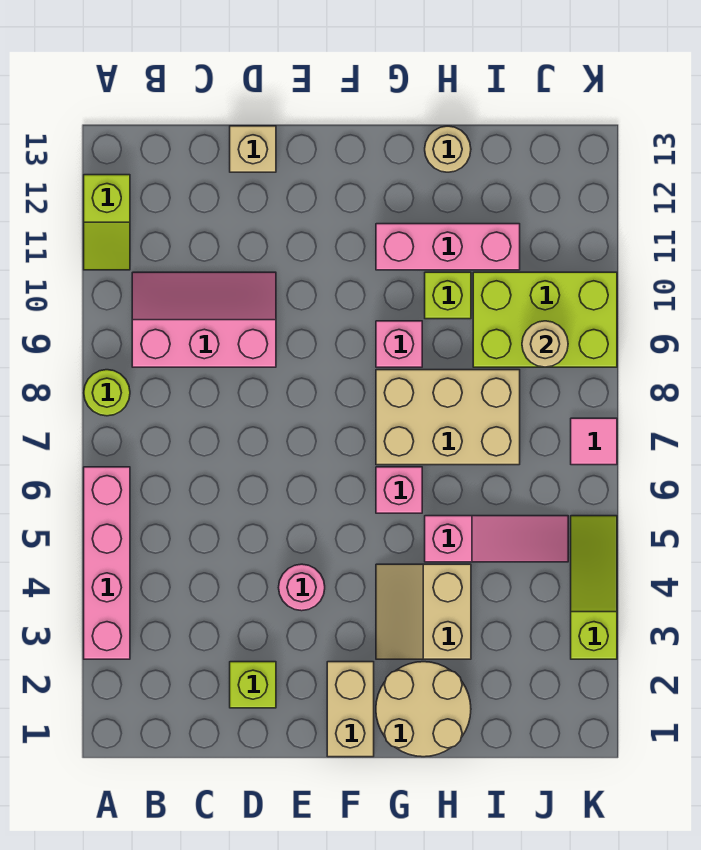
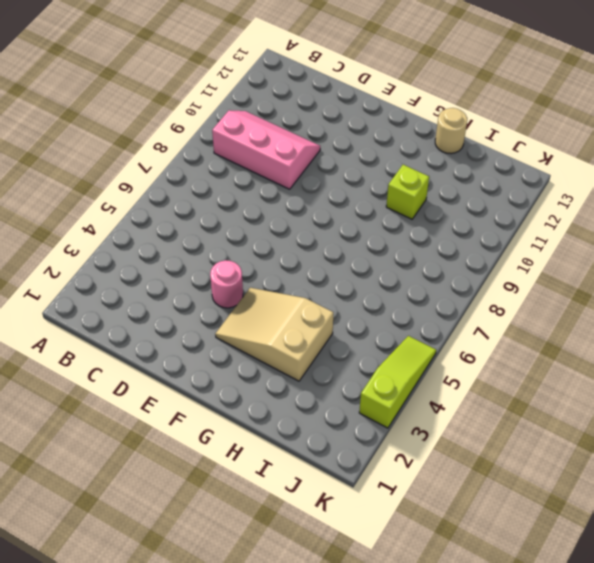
tan slope F3:H4 level 1 top H -> tan slope G3:H4 level 1 top H
none -> pink brick A3:A6 level 1
none -> lime round brick A8 level 1
none -> lime slope A11:A12 level 1 top 12

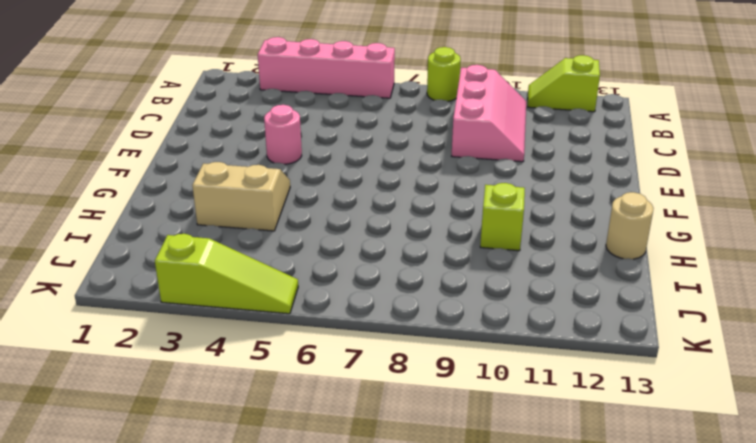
none -> lime brick D2 level 1
none -> tan brick D13 level 1
none -> tan brick F1:F2 level 1

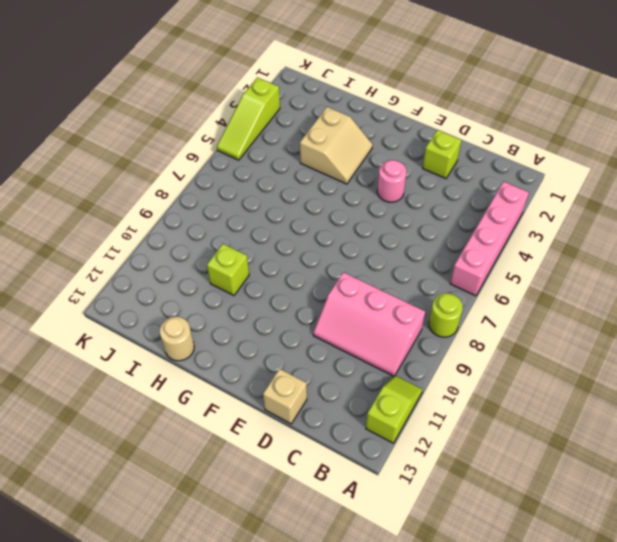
none -> tan brick F1:F2 level 1
none -> tan round brick G1:H2 level 1
none -> pink brick G6 level 1

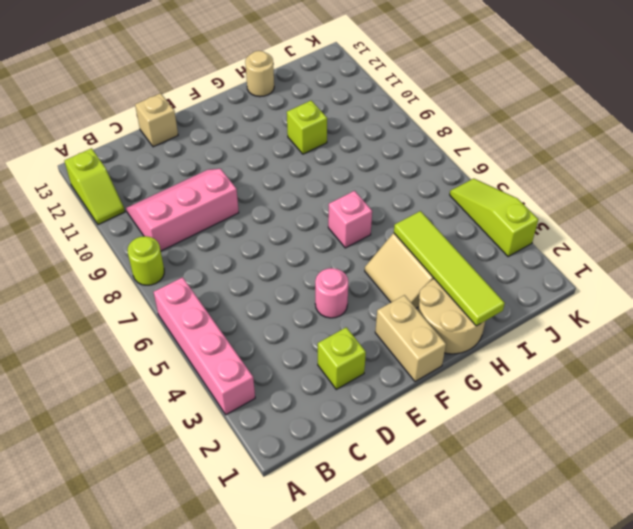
lime tile H1:H4 level 2 -> none
none -> tan brick G7:I8 level 1
none -> pink brick G9 level 1
none -> pink brick G11:I11 level 1

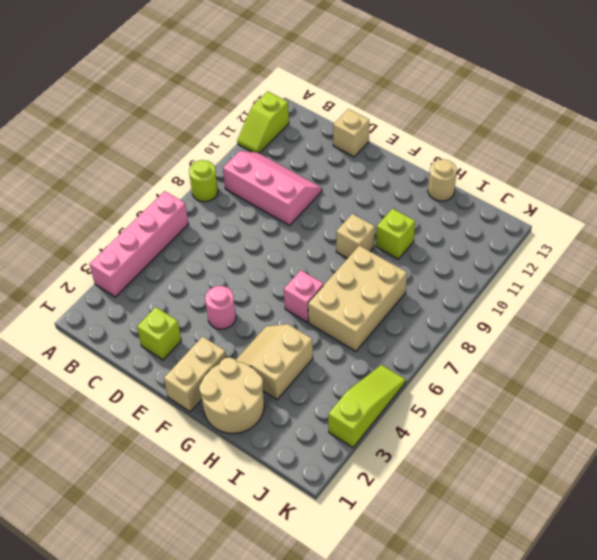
tan brick G9 level 1 -> pink brick G9 level 1
tan brick H6:I8 level 1 -> tan brick G7:I8 level 1
none -> pink brick G11:I11 level 1
none -> pink slope H5:J5 level 1 top H
none -> lime brick I9:K10 level 1

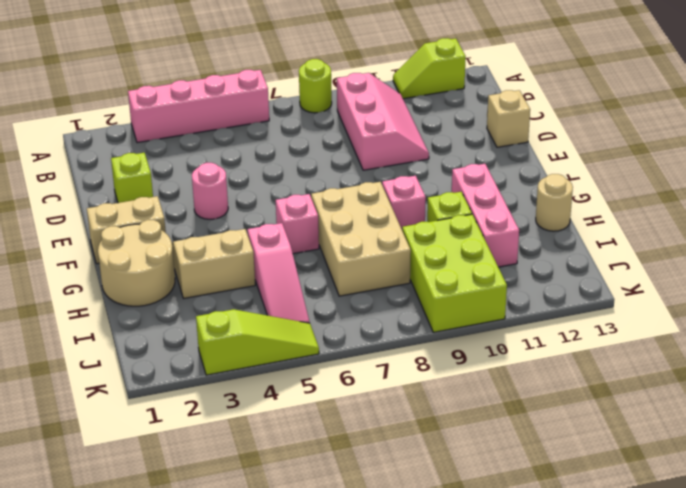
none -> pink tile K7 level 1
none -> tan round brick J9 level 2

